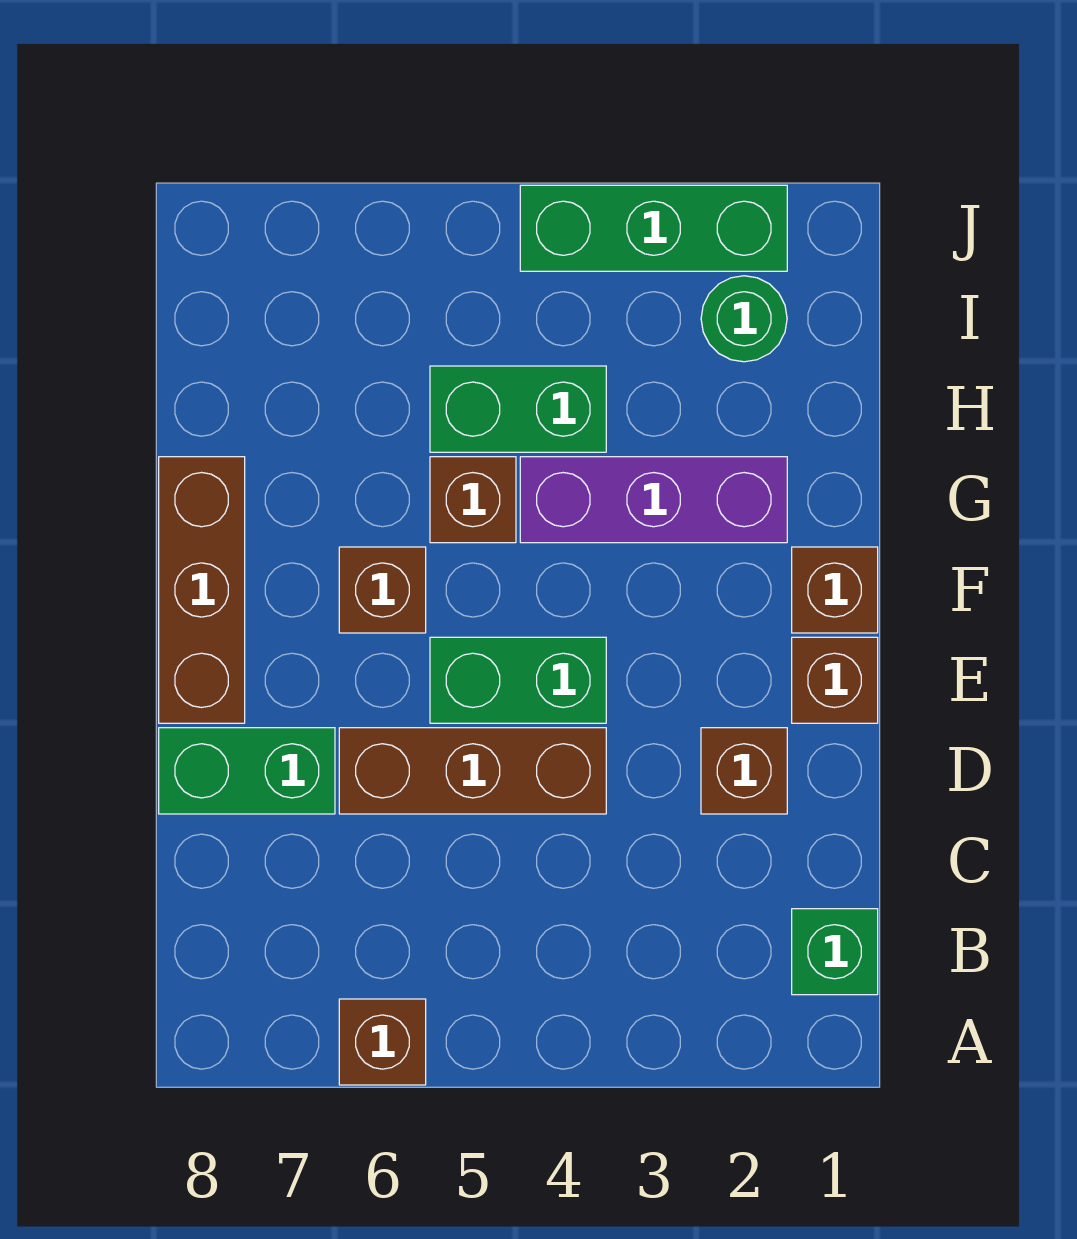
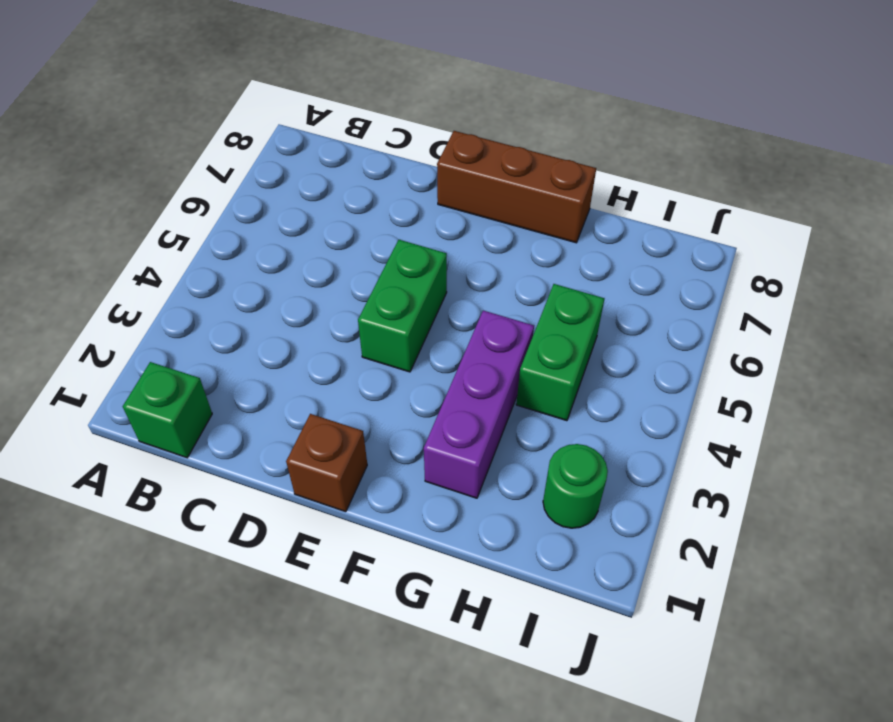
none -> brown brick A6 level 1
none -> brown brick D2 level 1
none -> brown brick D4:D6 level 1

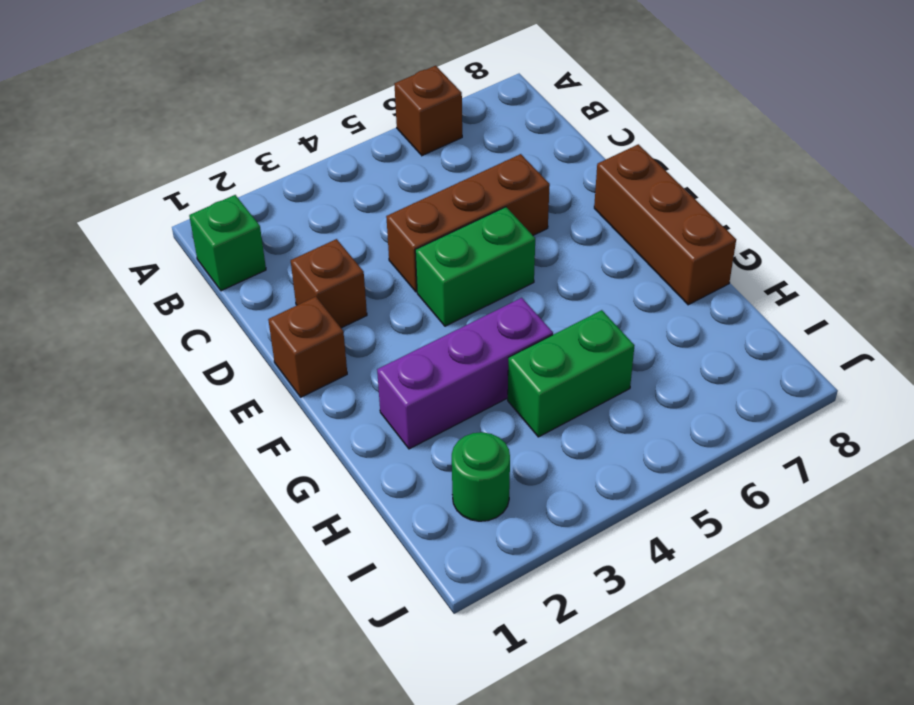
none -> green brick D7:D8 level 1
none -> brown brick F1 level 1
none -> brown brick F6 level 1

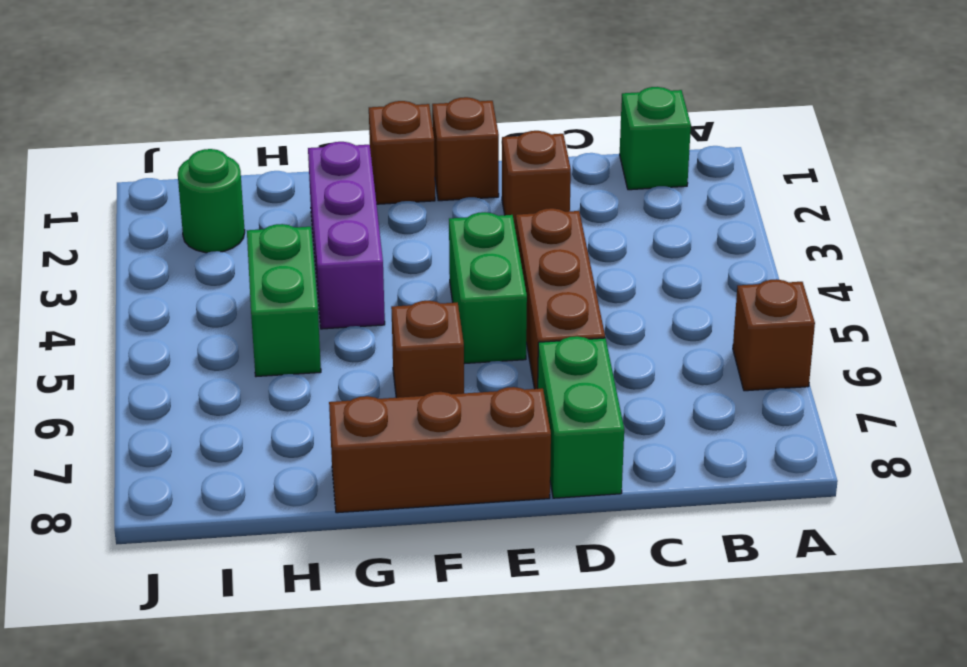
none -> brown brick G5 level 1
none -> green brick J2:J4 level 1

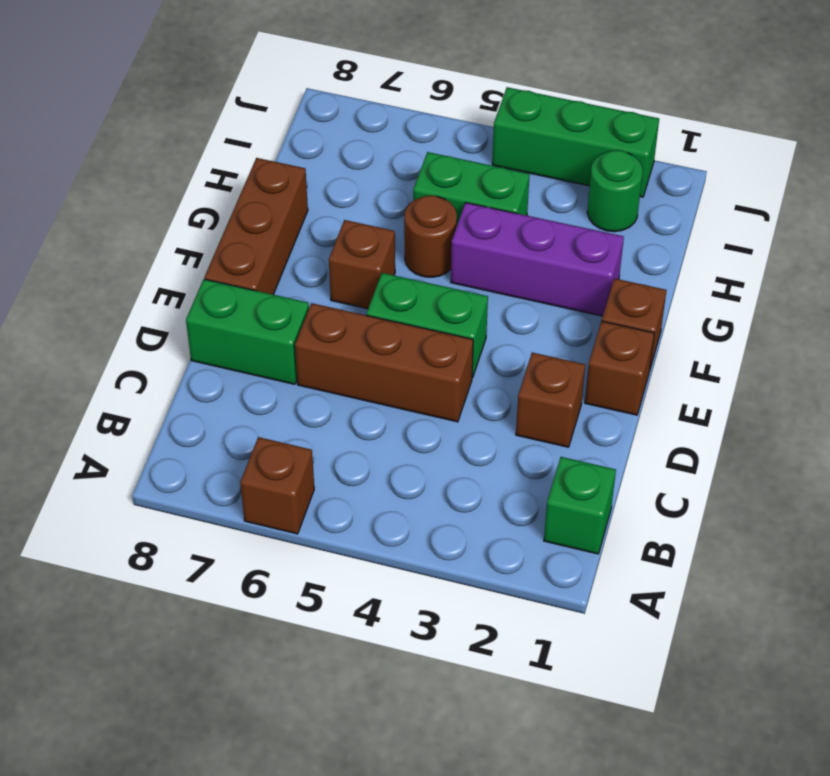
brown round brick G5 level 1 -> brown brick G5 level 1

